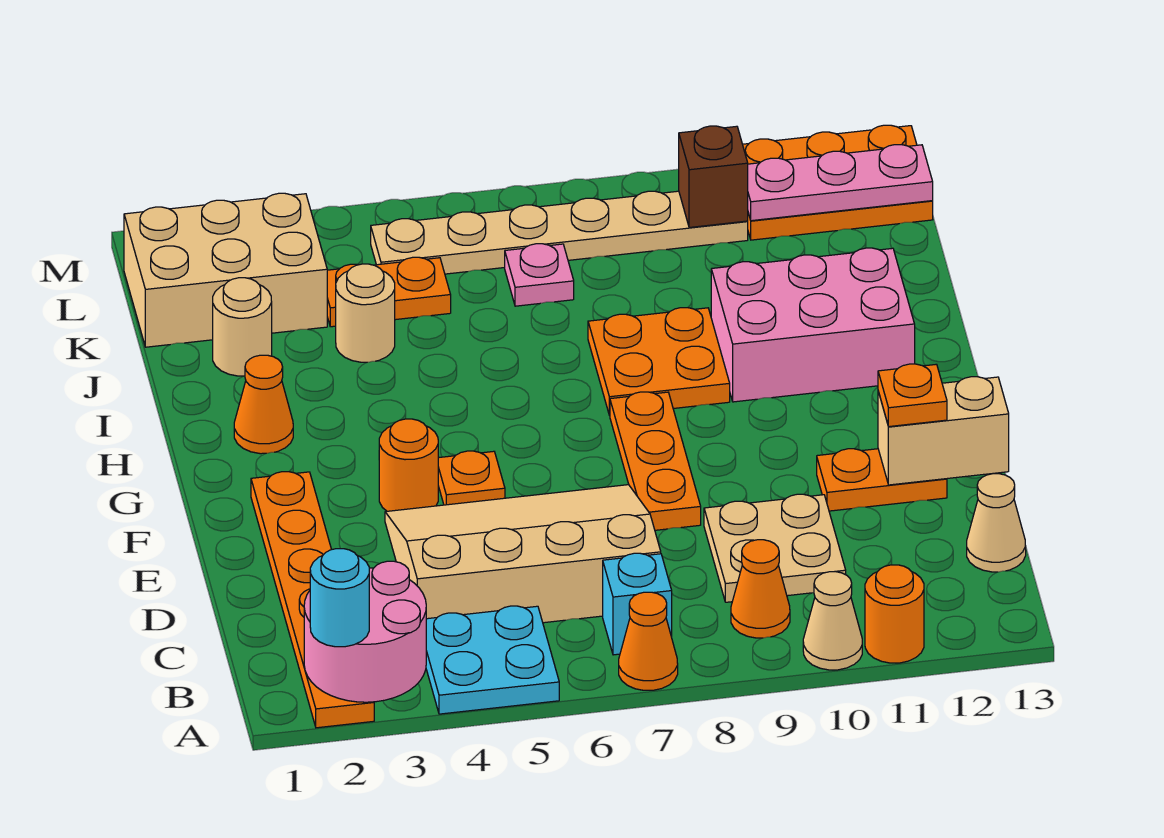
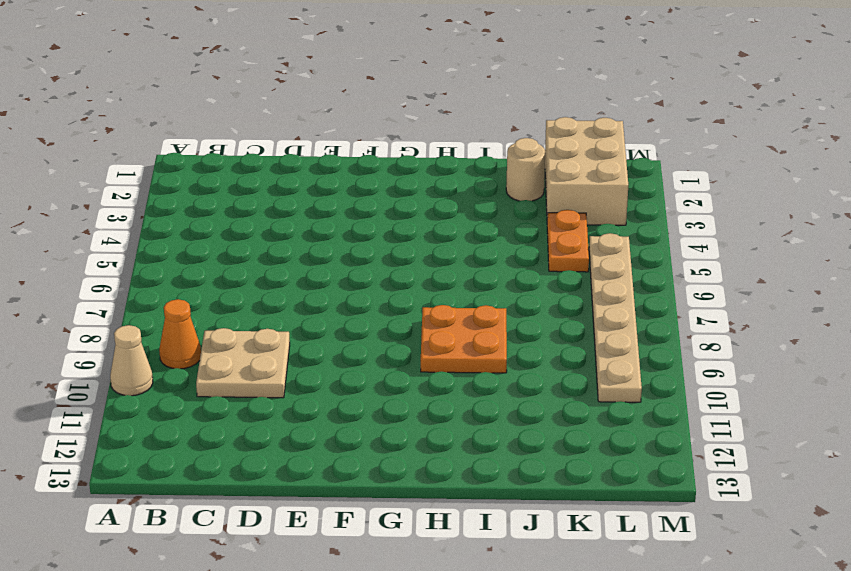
none -> orange plate A2:F2 level 1
none -> cyan plate A4:B5 level 1
none -> orange cone A7 level 1
none -> orange round brick A11 level 1

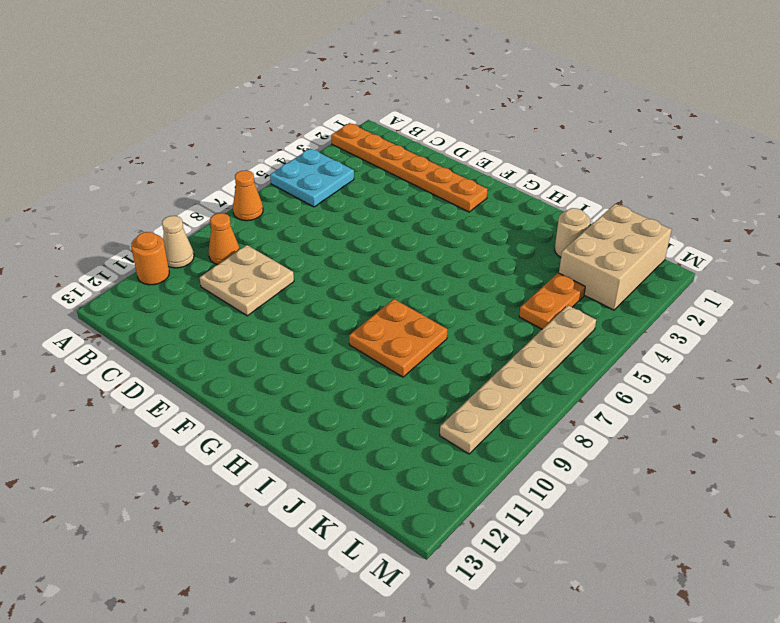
none -> cyan brick B7 level 1
none -> tan slope C4:E7 level 1 top C
none -> tan cone C13 level 1
none -> orange plate E8:G8 level 1

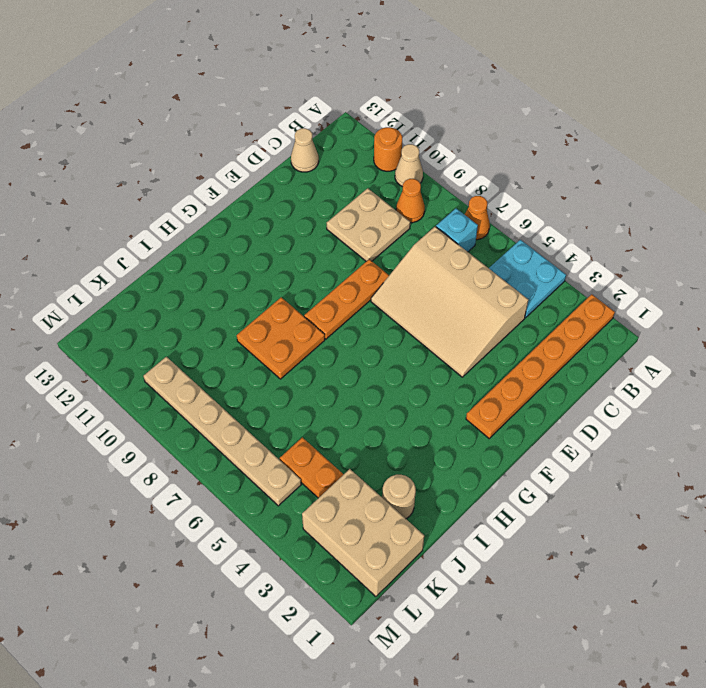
none -> orange plate E11:E12 level 1
none -> orange round brick F4 level 1
none -> orange plate F5 level 1
none -> orange cone H2 level 1

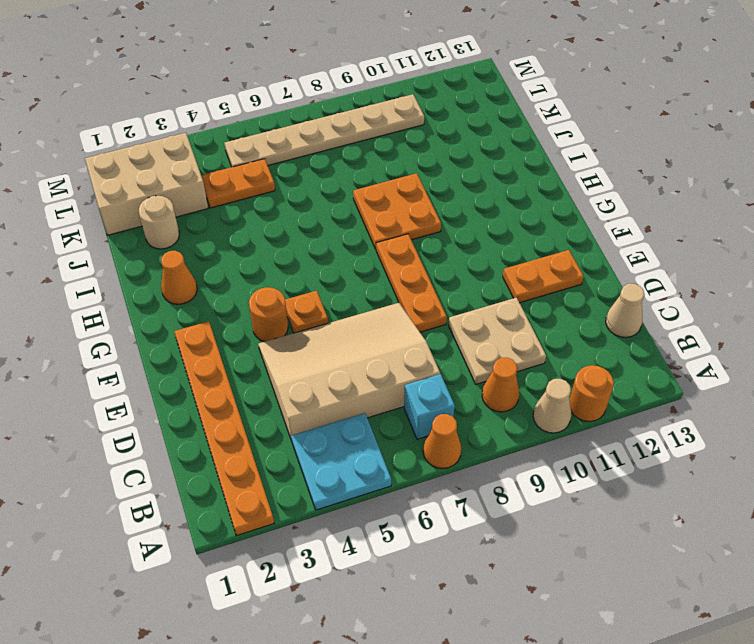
none -> pink brick H10:I12 level 1
none -> tan round brick J4 level 1
none -> pink plate K7 level 1
none -> orange plate L11:M13 level 1

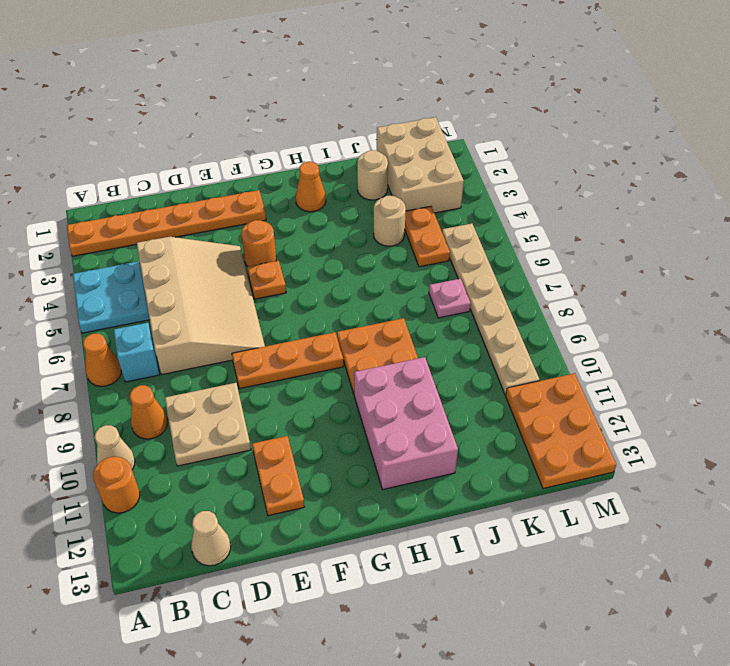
none -> pink round brick A2:B3 level 2
none -> tan brick E12:E13 level 2
none -> brown brick L10 level 2
none -> pink plate L11:L13 level 2

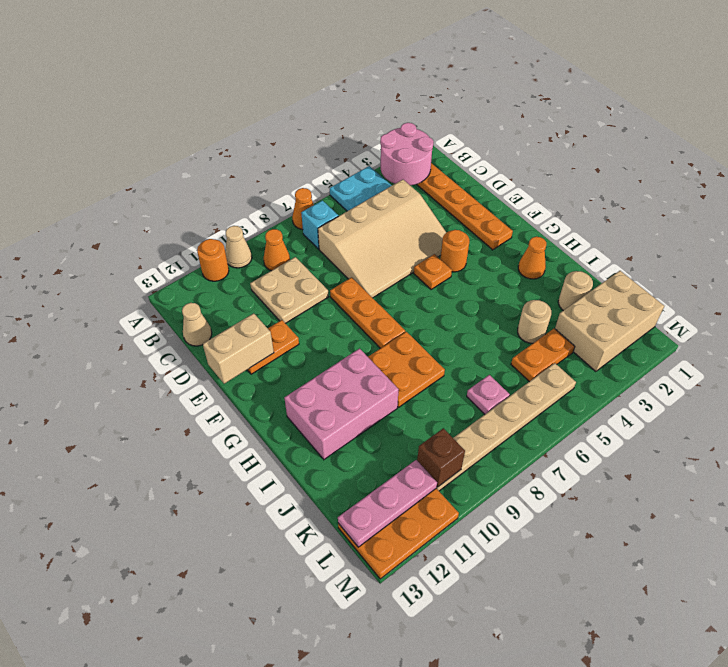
none -> cyan round brick A2 level 3
none -> orange plate E12 level 3

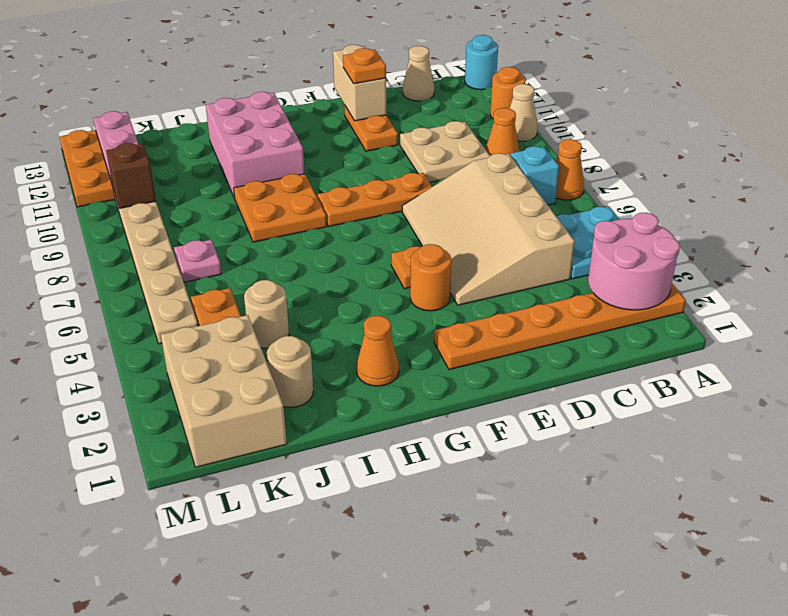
cyan round brick A13 level 1 -> cyan round brick A2 level 3

